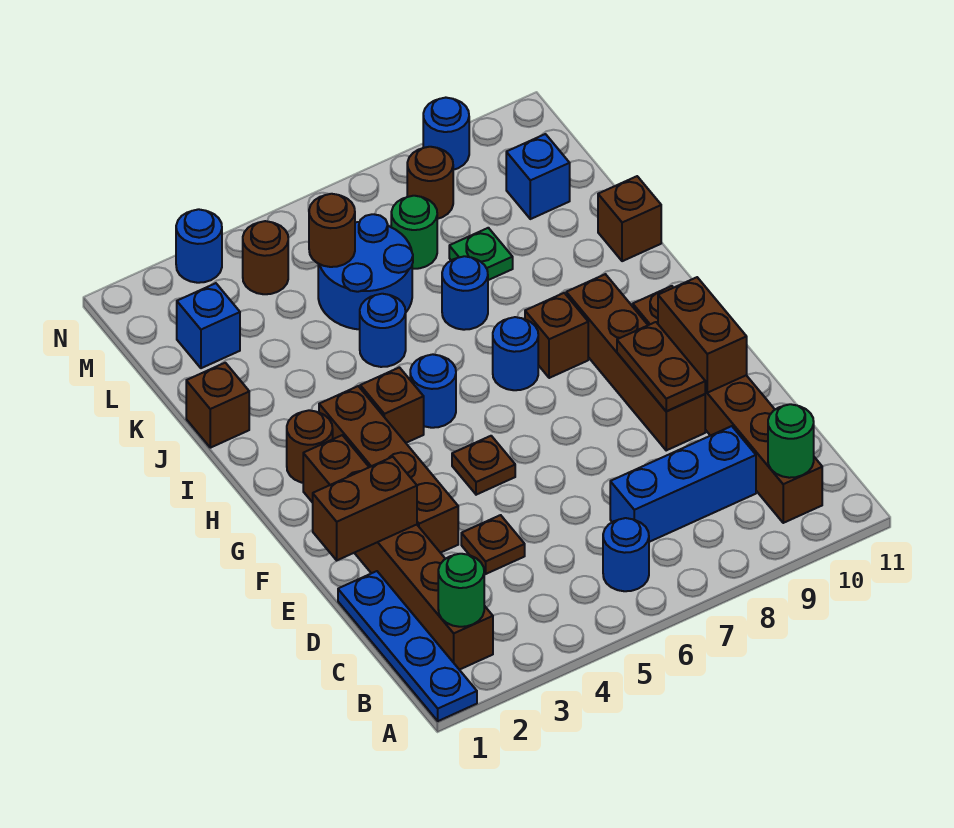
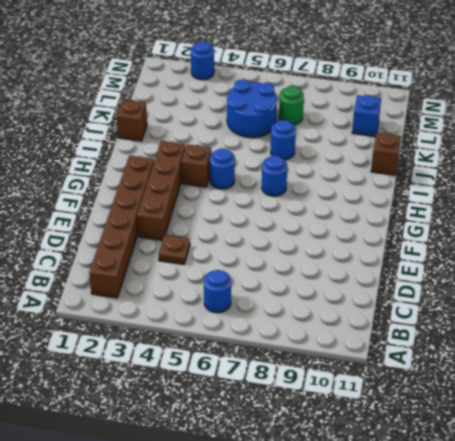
none -> blue plate A1:D1 level 1
none -> brown brick B10:G10 level 1
none -> blue brick C7:C9 level 1
none -> brown brick E9:H9 level 1

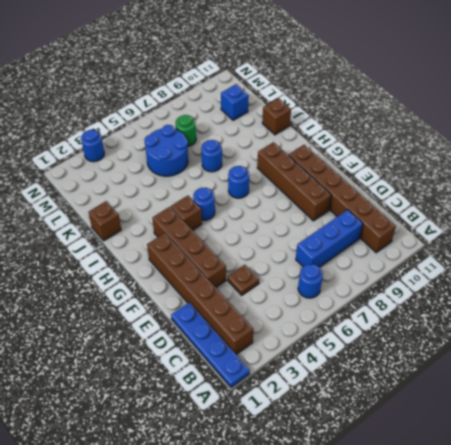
none -> brown plate F5 level 1
none -> brown round brick H2 level 1
none -> brown brick H8 level 1
none -> blue round brick J5 level 1

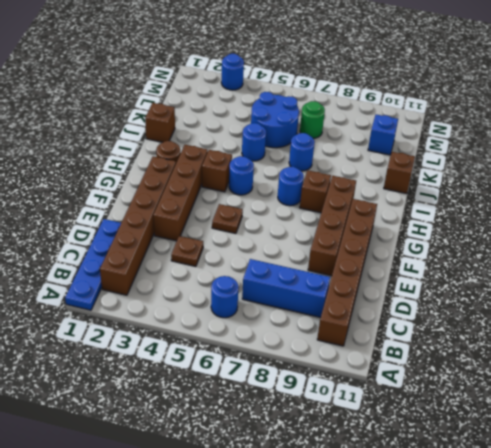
none -> green plate K8 level 1
none -> blue brick L2 level 1
none -> brown round brick M4 level 1
none -> brown round brick M8 level 1

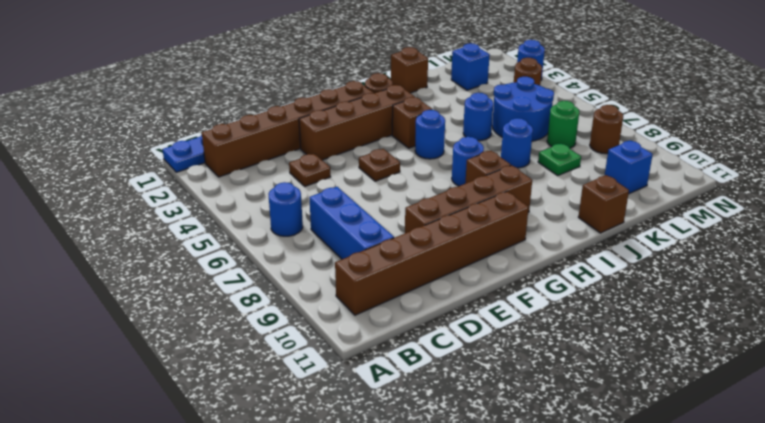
none -> blue round brick N9 level 1
none -> green round brick B2 level 2
none -> green round brick B10 level 2
none -> brown brick E1:E2 level 2

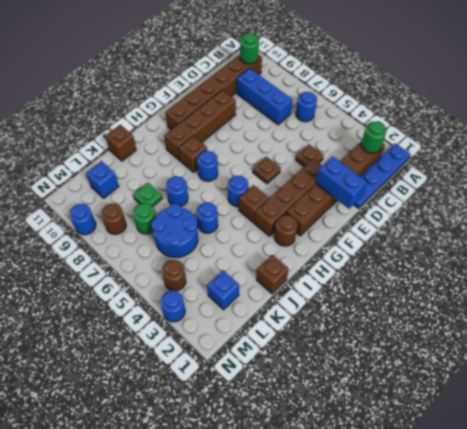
blue brick E1:E2 level 2 -> brown brick E1:E2 level 2
none -> brown plate E9:F9 level 2
none -> brown brick E10:F10 level 2
none -> brown round brick L5 level 2

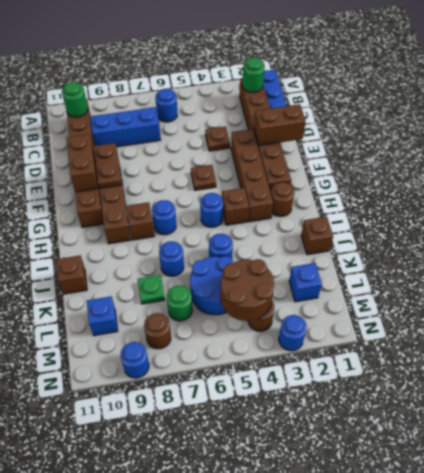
brown round brick L4:M5 level 2 -> brown round brick L5 level 2

